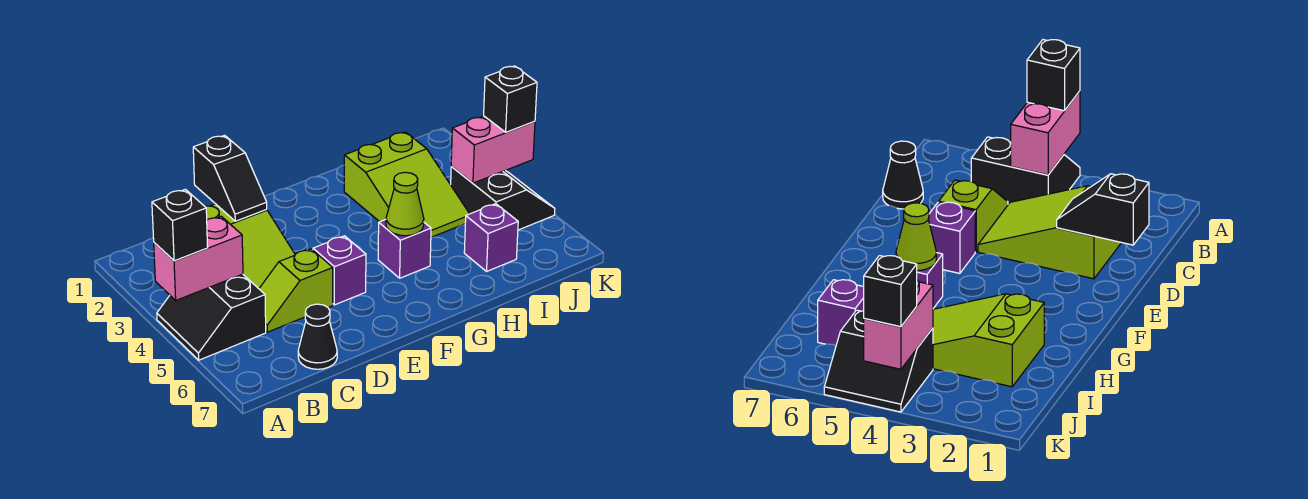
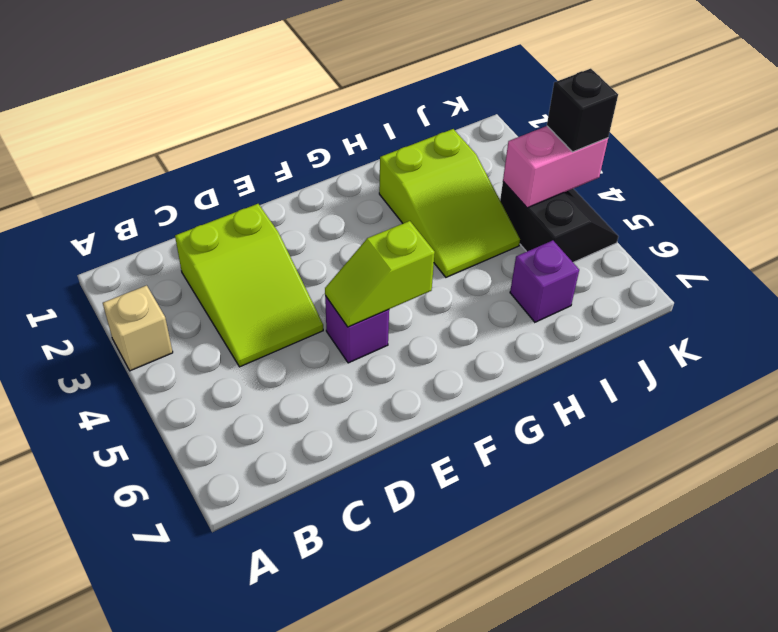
tan brick A3 level 1 -> none
lime slope E5:F5 level 2 top F -> lime slope C5:D5 level 1 top D
none -> black slope A4:B5 level 1 top B
none -> black cone C7 level 1
none -> purple brick G5 level 1

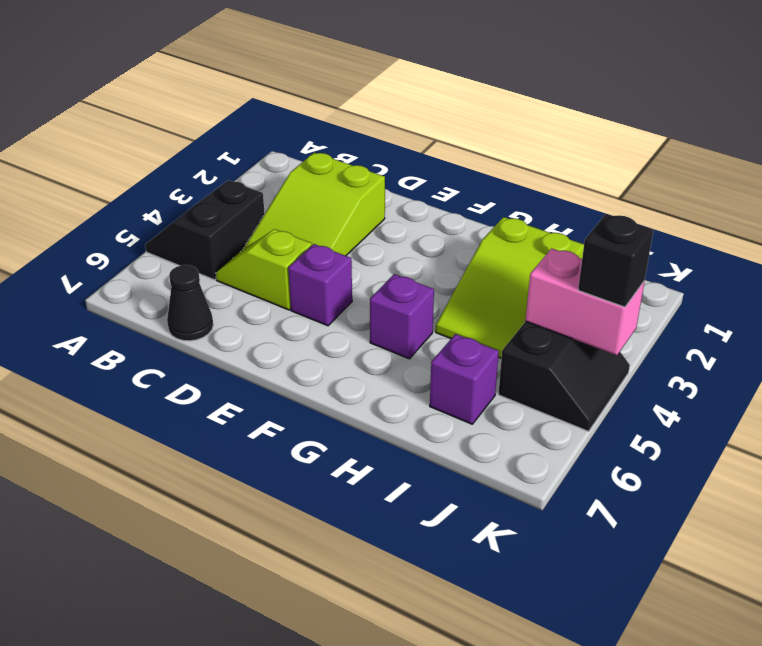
none -> pink brick A4:B4 level 2
none -> black slope D1:D2 level 2 top 1
none -> lime cone G5 level 2

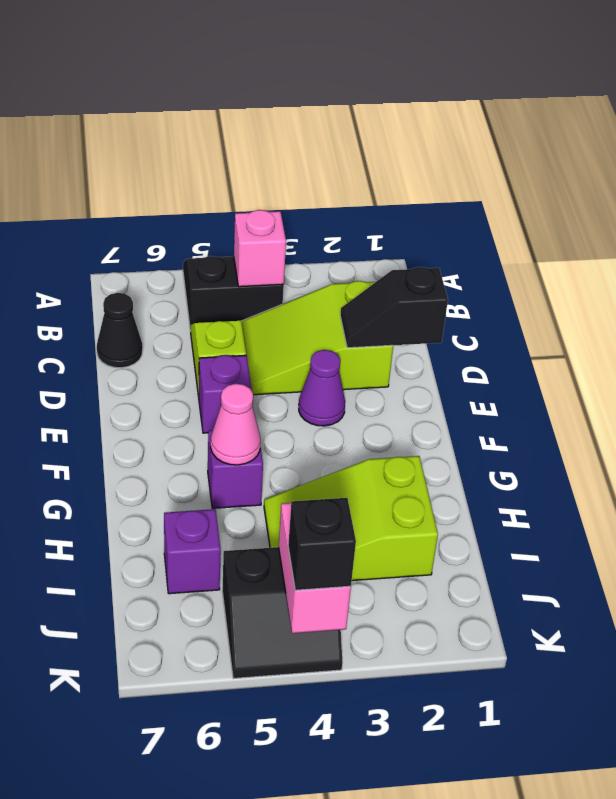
pink brick B4 level 2 -> pink brick A4:B4 level 2
purple cone E3 level 1 -> none
pink cone G5 level 2 -> lime cone G5 level 2
none -> black brick A4 level 3

